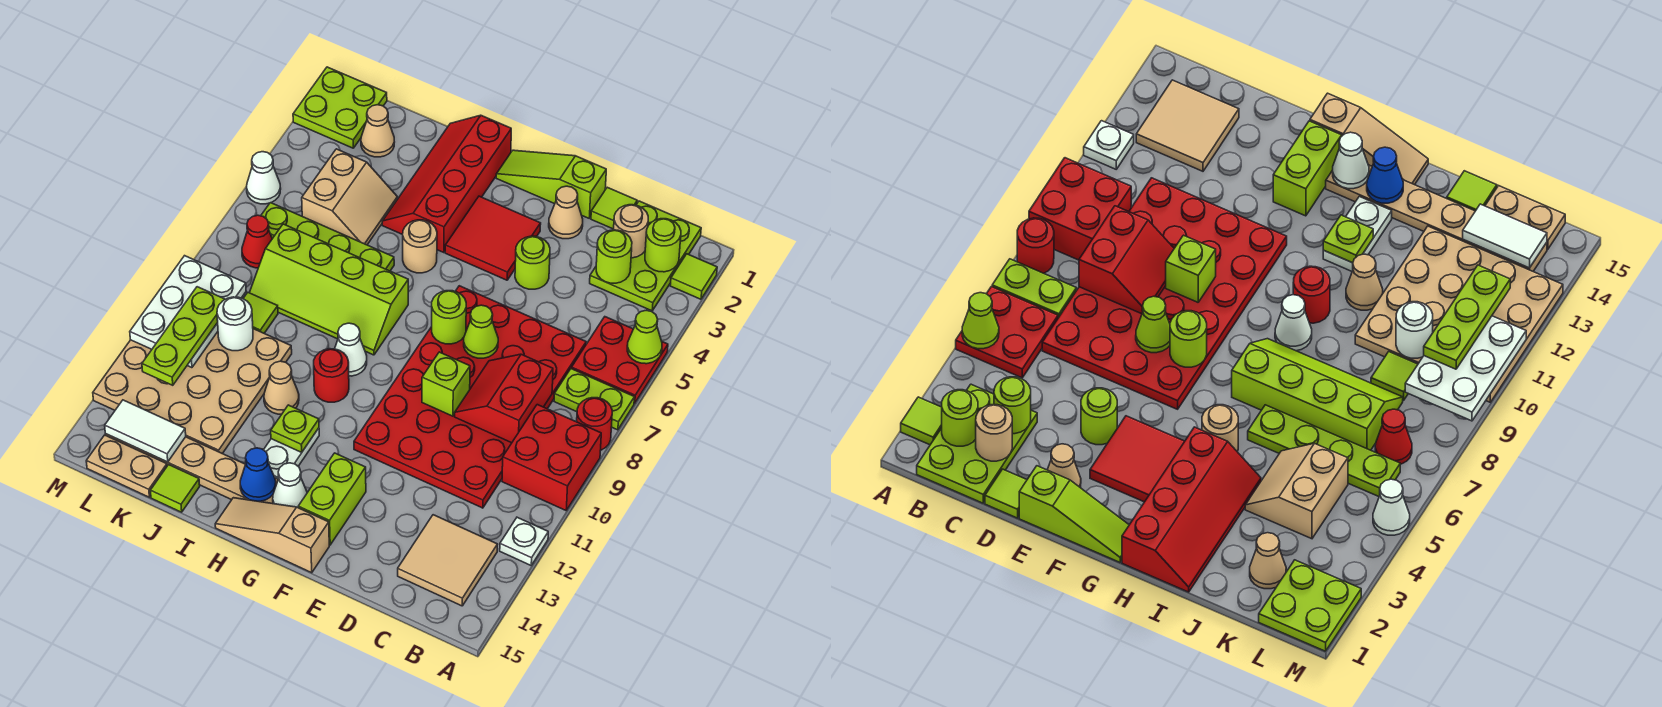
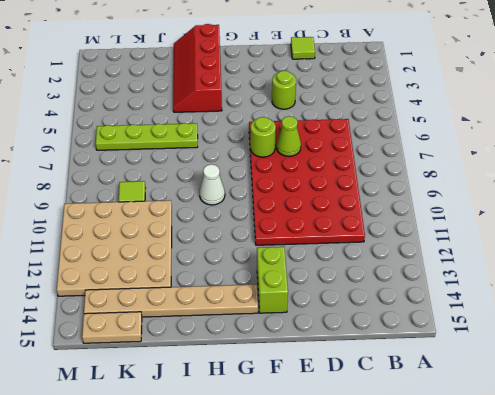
none -> lime tile A2 level 1
none -> red plate A5:B6 level 1
none -> lime plate A7:B7 level 1
none -> red round brick A8 level 1

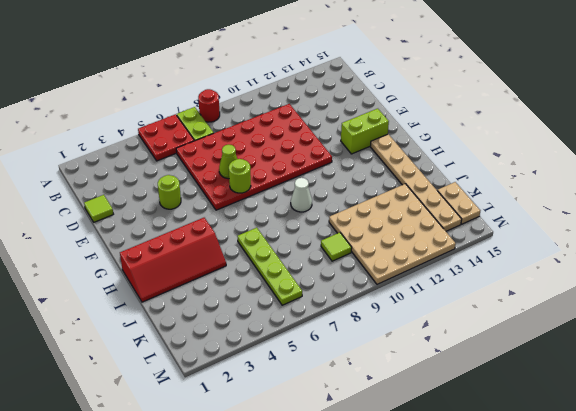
none -> lime tile A2 level 1
none -> red brick A9:B10 level 1
none -> white plate A12 level 1
none -> lime plate B1:C3 level 1

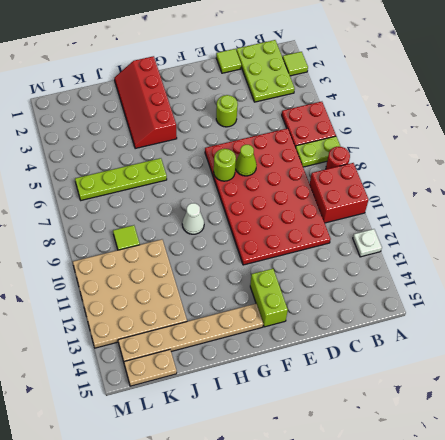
none -> tan tile B13:C14 level 1
none -> lime slope E1:G1 level 1 top E
none -> tan cone E2 level 1
none -> red tile F3:G4 level 1

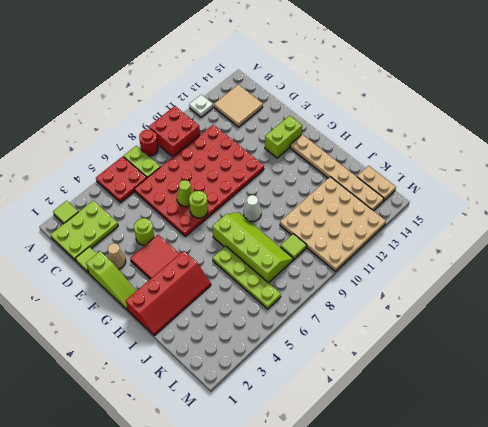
none -> tan slope F15:H15 level 1 top F
none -> tan round brick H5 level 1
none -> red round brick H10 level 1
none -> white plate H12:H13 level 1

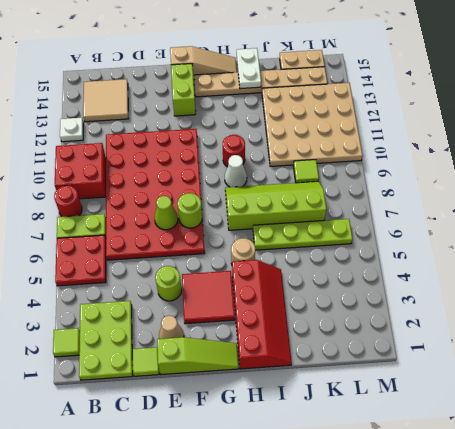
white plate I14:I15 level 2 -> white plate H12:H13 level 1
none -> tan cone I11 level 1
none -> tan slope J4:K5 level 1 top K
none -> lime tile J15 level 1
none -> tan cone K2 level 1

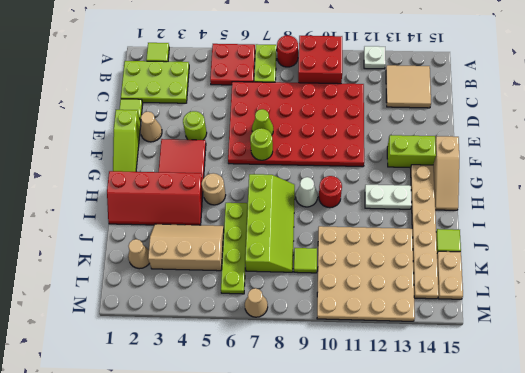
tan slope J3:K5 level 1 top K -> tan slope J4:K5 level 1 top K
tan cone M7 level 1 -> tan cone I11 level 1
none -> lime plate L1:M2 level 1
none -> red cone L7 level 1
none -> white cone M5 level 1
none -> lime cone A5 level 2

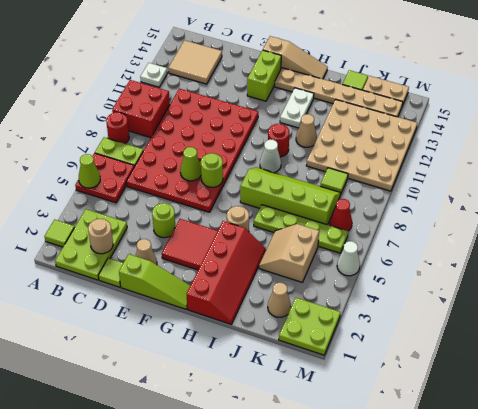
none -> lime round brick B2 level 2
none -> lime round brick C3 level 2
none -> red slope C8:D9 level 2 top C
none -> lime brick E9 level 2

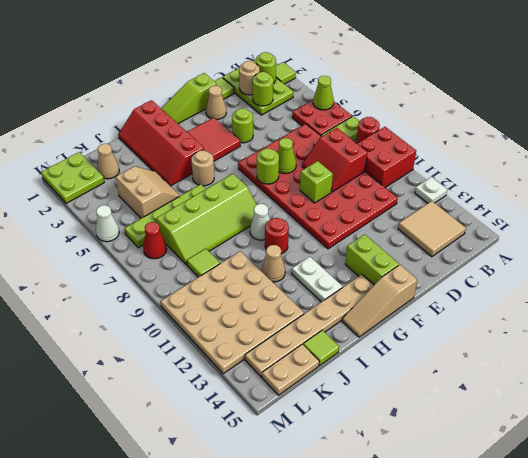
none -> white cone G14 level 2
none -> lime plate H12 level 2
none -> blue cone H14 level 2
none -> white round brick K10 level 2

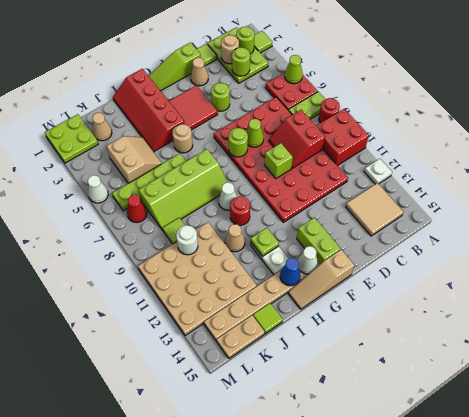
none -> white tile K14:L14 level 2
none -> white plate L9:M11 level 2
none -> lime plate L10:L12 level 3

